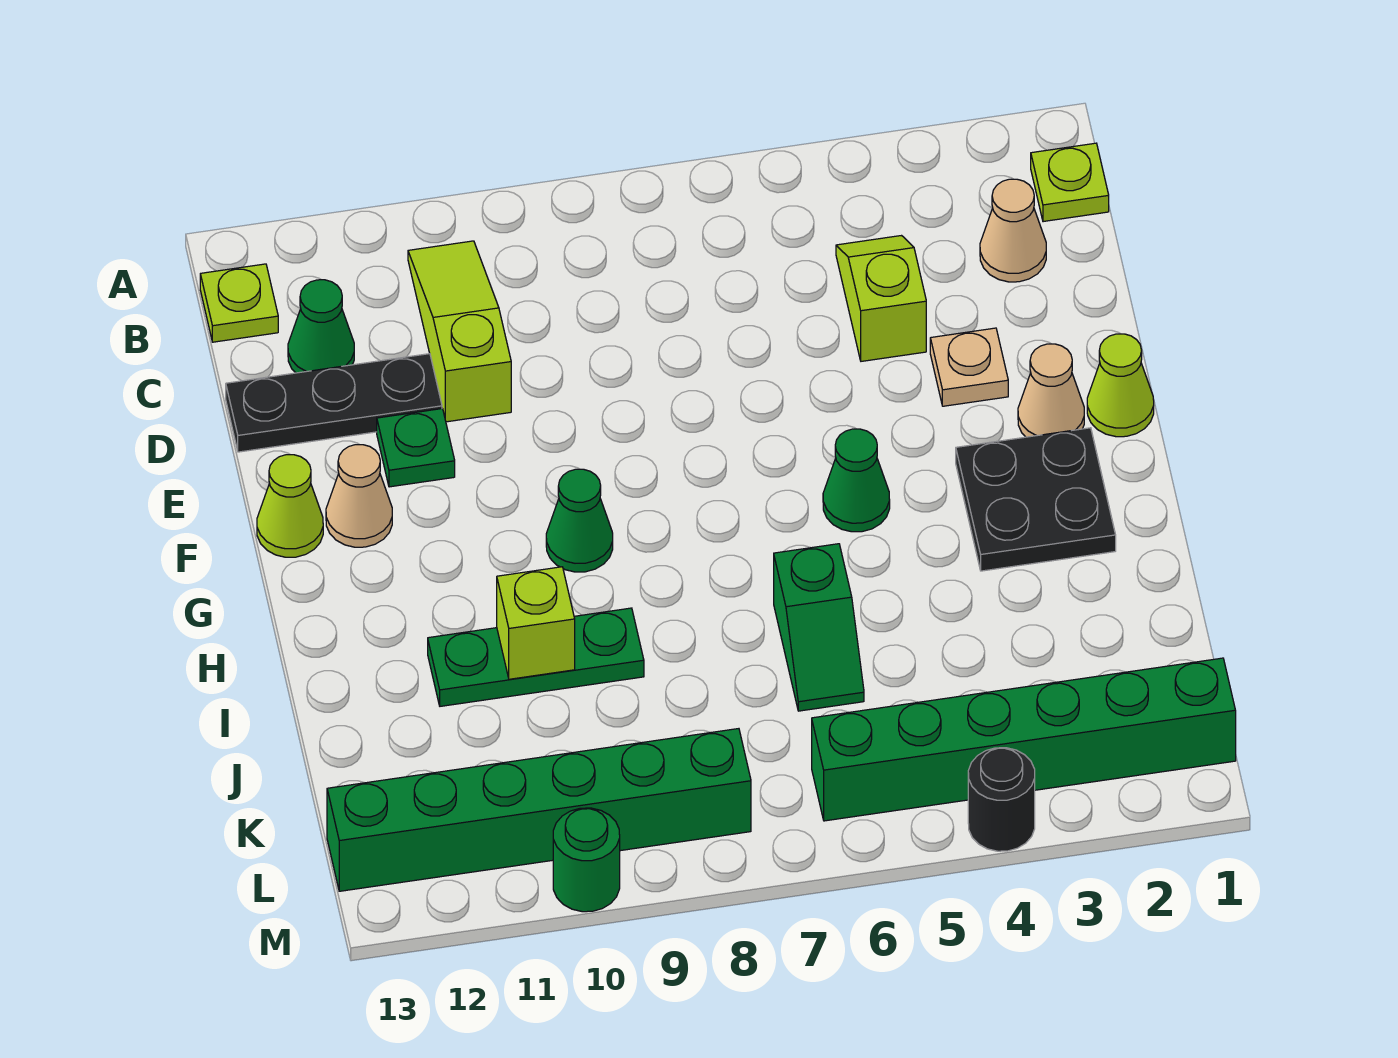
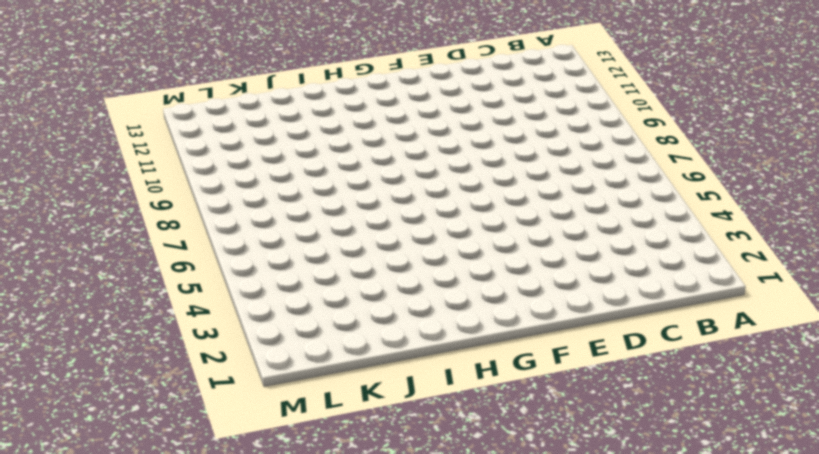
none -> lime plate B1 level 1
none -> lime slope B10:D10 level 1 top D
none -> lime plate B13 level 1

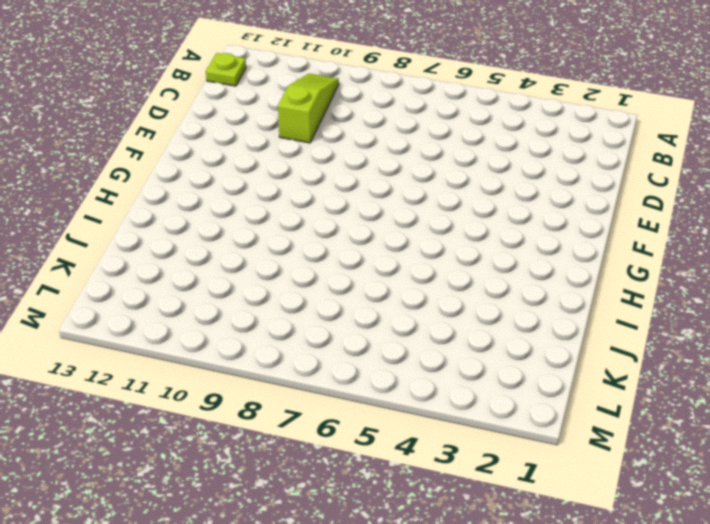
none -> lime plate B1 level 1
none -> tan cone C2 level 1
none -> lime slope C4:D4 level 1 top D

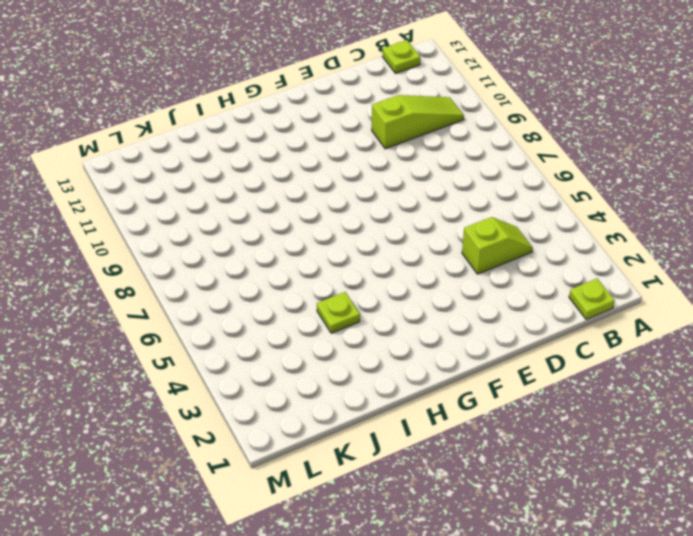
lime plate I4 level 1 -> none
none -> tan cone C2 level 1
none -> green cone C12 level 1
none -> black plate D11:D13 level 1

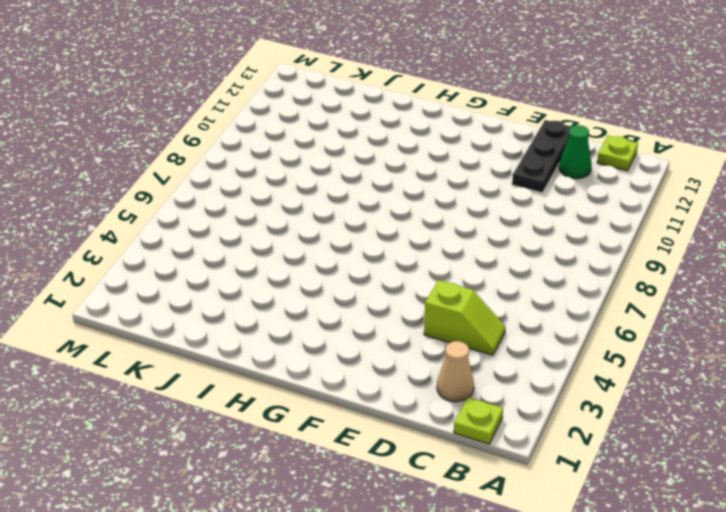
none -> lime slope B10:D10 level 1 top D
none -> tan plate E3 level 1
none -> green plate E11 level 1

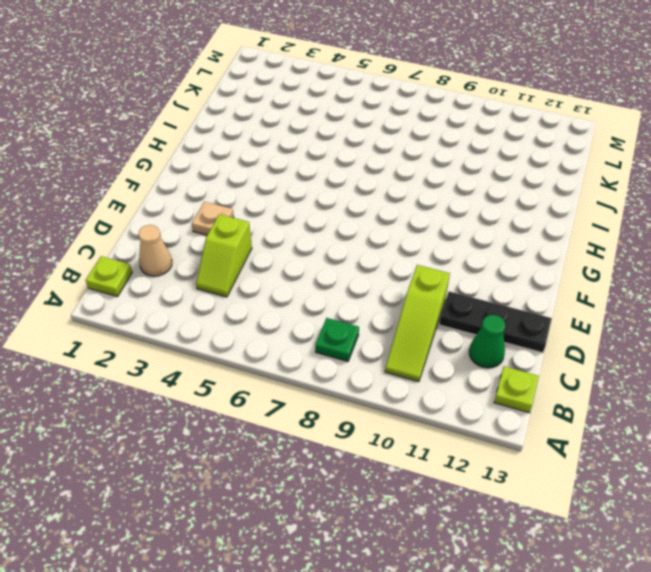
green plate B8 level 1 -> green plate E11 level 1
none -> lime cone F1 level 1
none -> tan cone F2 level 1
none -> tan cone F12 level 1

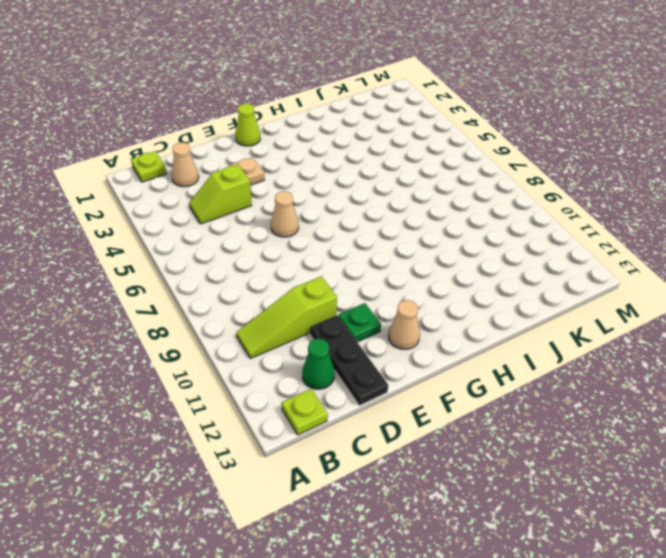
tan cone E6 level 1 -> tan cone F2 level 1
none -> lime cone F13 level 1
none -> black plate G2:H3 level 1
none -> green cone G5 level 1

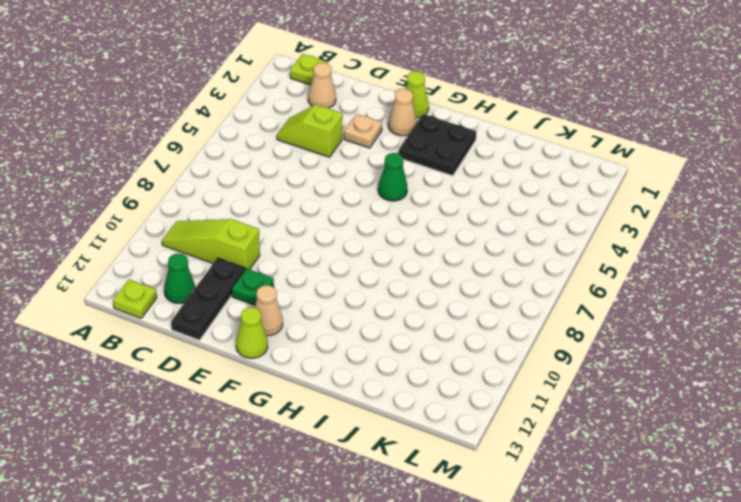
none -> green cone G9 level 1
none -> green slope I6:J6 level 1 top I
none -> green plate I9:I11 level 1

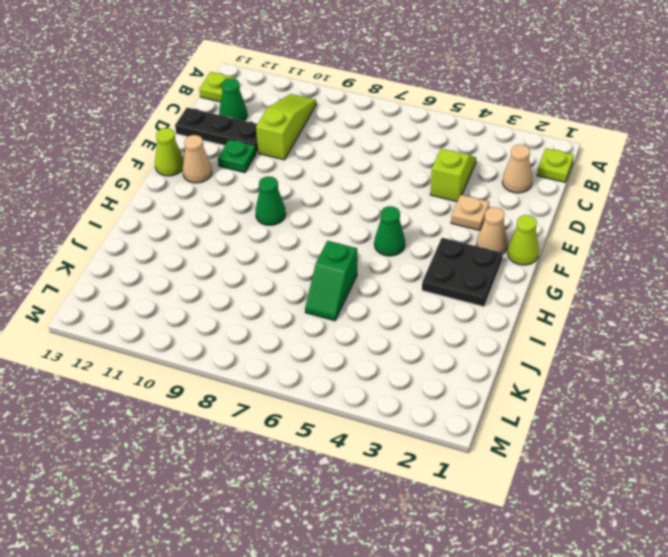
none -> green plate I9:I11 level 1
none -> green brick L1:L6 level 1
none -> green brick L8:L13 level 1

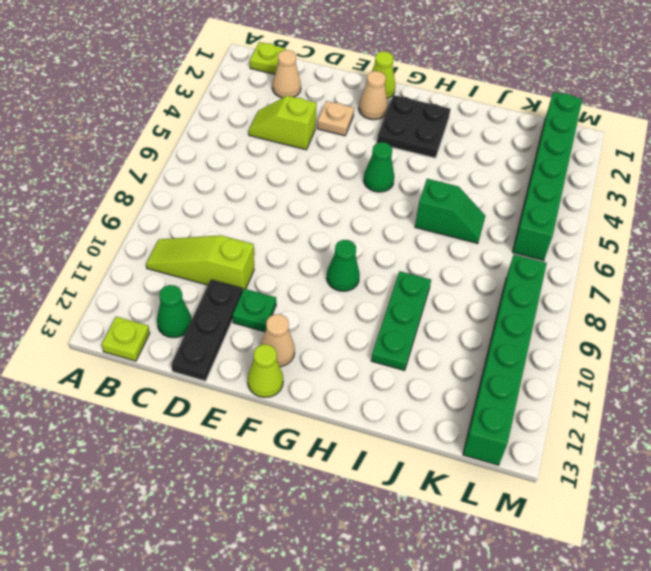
none -> black round brick M4 level 1
none -> green round brick M10 level 1
none -> lime brick I10 level 2

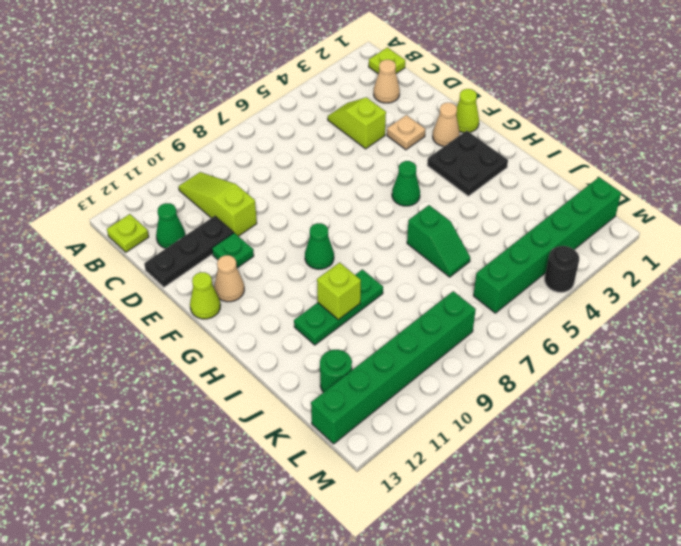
green round brick K12 level 1 -> green round brick M10 level 1

